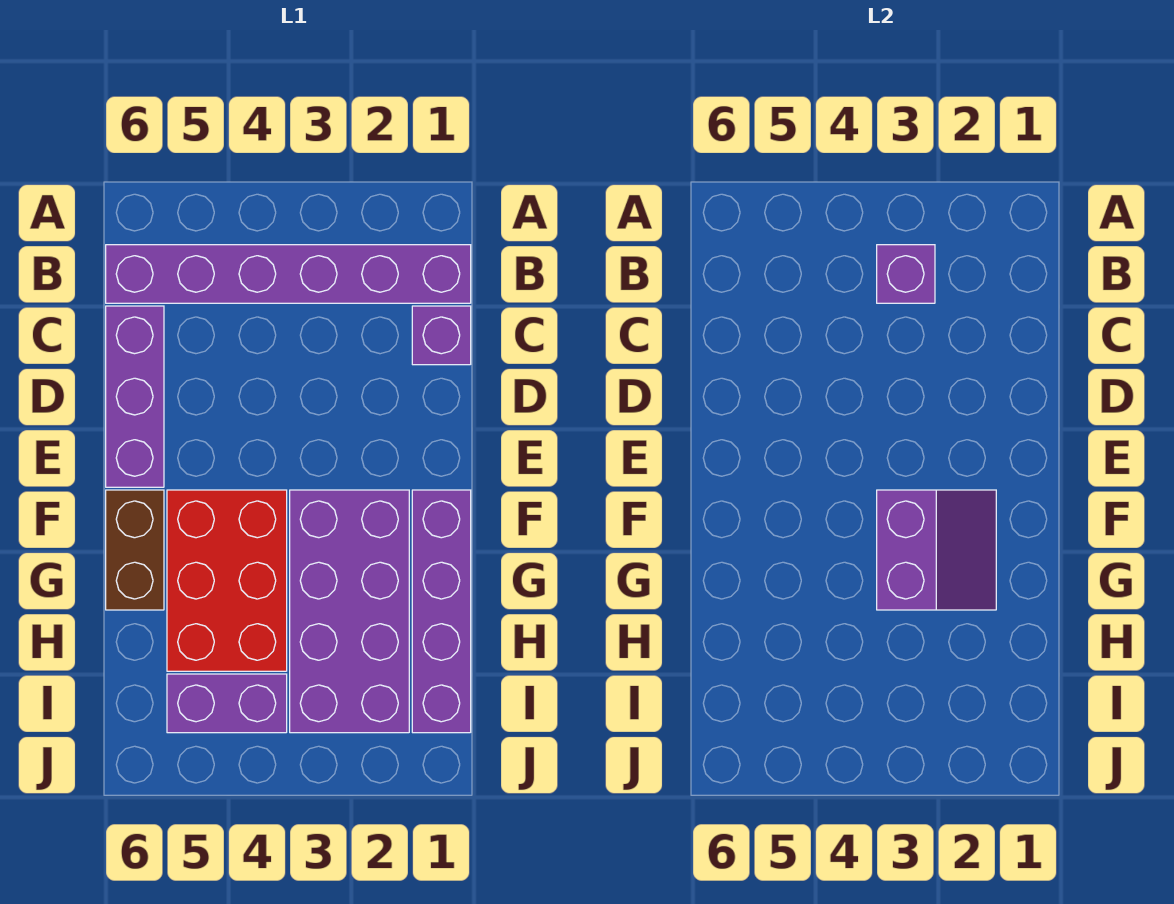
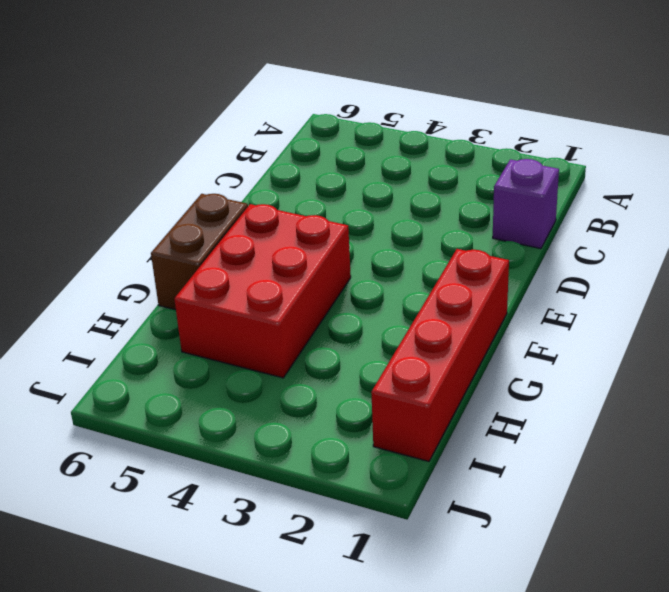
red brick F1:I1 level 1 -> purple brick F1:I1 level 1
none -> purple brick B1:B6 level 1
none -> purple brick C6:E6 level 1

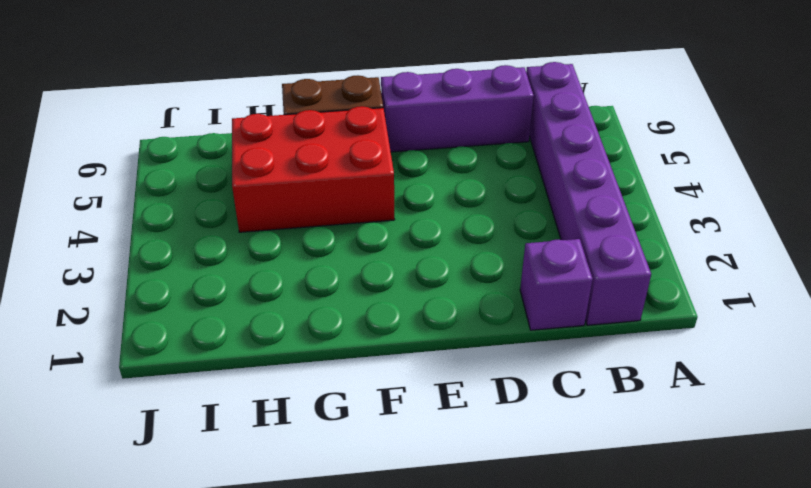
none -> purple brick F1:I1 level 1
none -> purple brick F2:I3 level 1

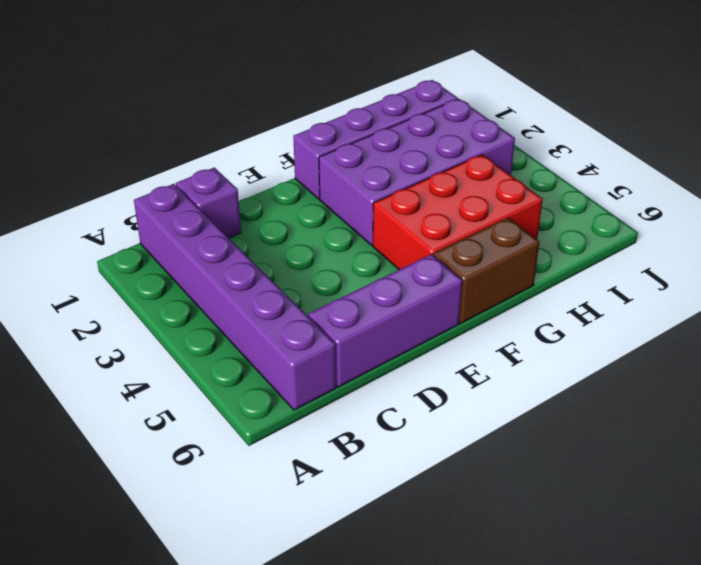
none -> purple brick I4:I5 level 1
none -> purple brick B3 level 2

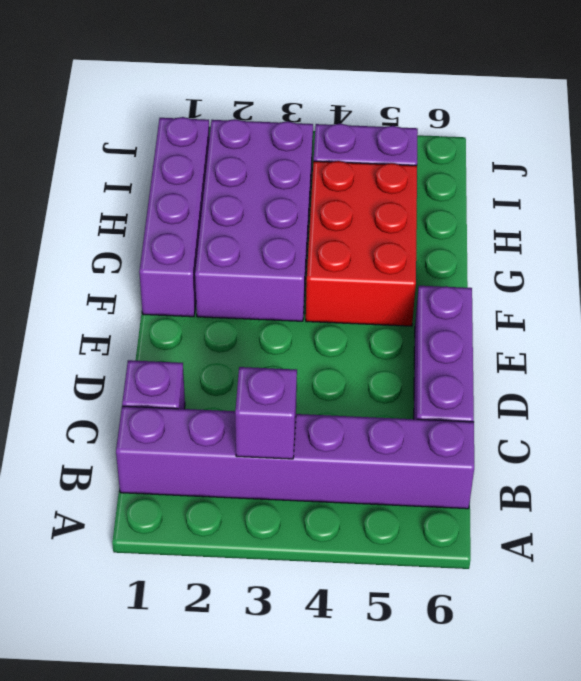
none -> brown brick F6:G6 level 1
none -> purple slope F2:G3 level 2 top 3

